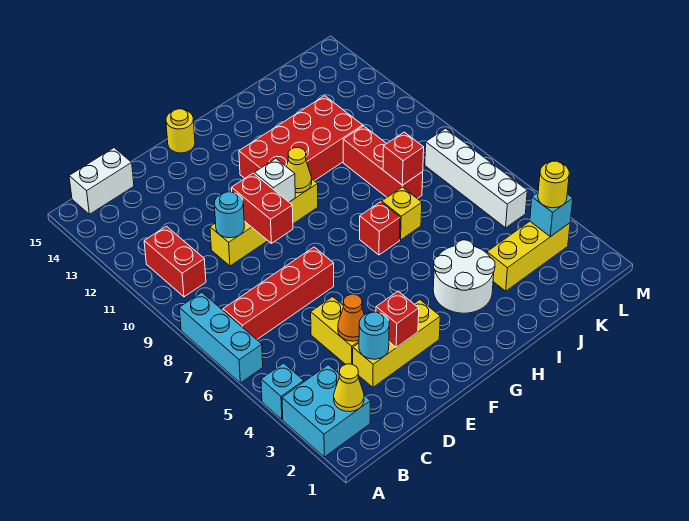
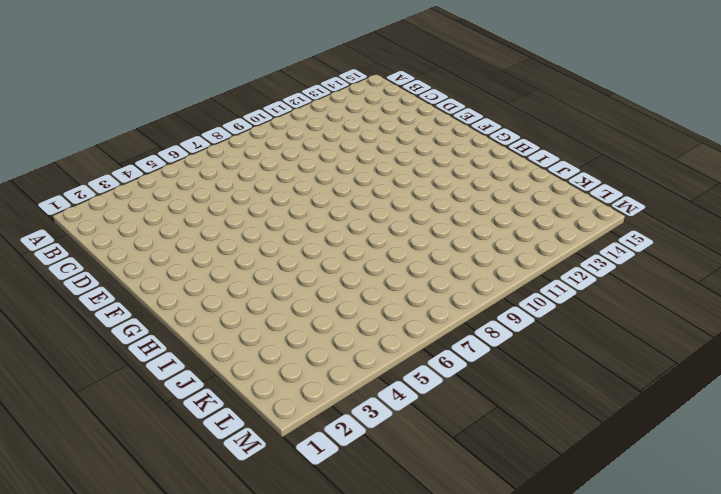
none -> cyan brick A2:B3 level 1
none -> cyan brick A4 level 1
none -> cyan brick A6:A8 level 1

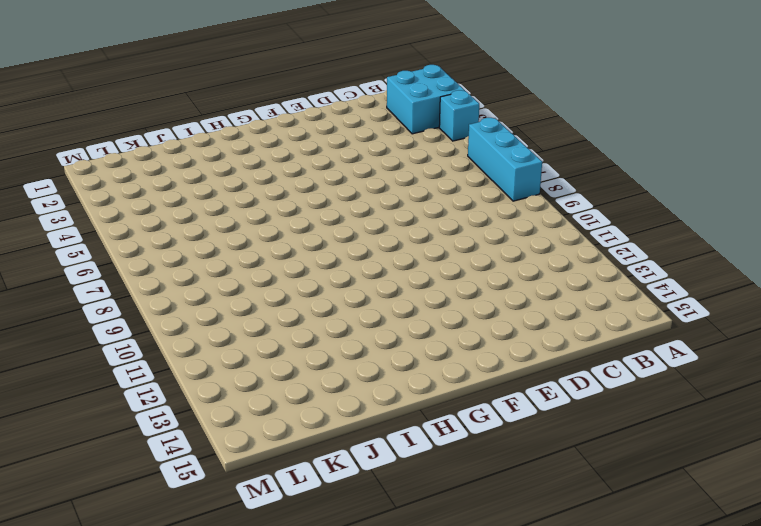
none -> red brick B7:E7 level 1
none -> red brick B10:B11 level 1
none -> white brick B15:C15 level 1

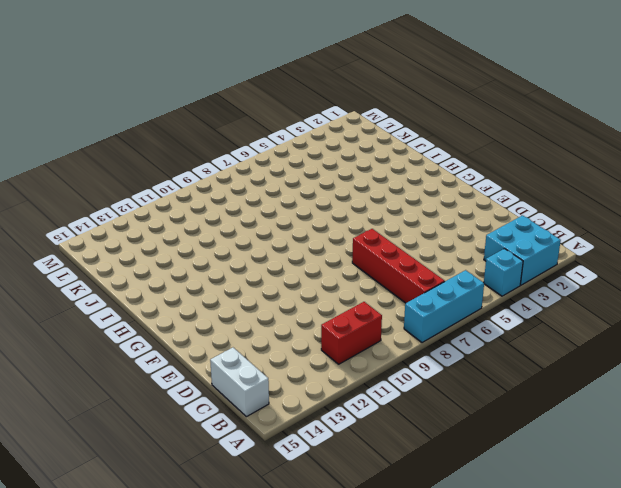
none -> yellow brick D3:F3 level 1
none -> yellow brick D4:D5 level 1
none -> yellow brick D10:G10 level 1

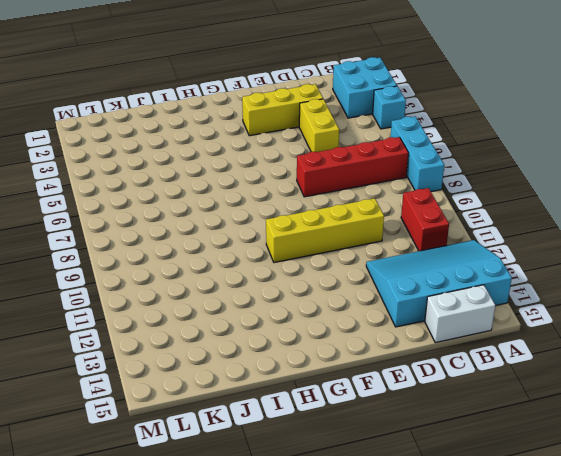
cyan slope A12:D14 level 1 top 14 -> none
none -> yellow round brick F15 level 1
none -> red brick G11:J12 level 1
none -> white round brick H3:I4 level 1

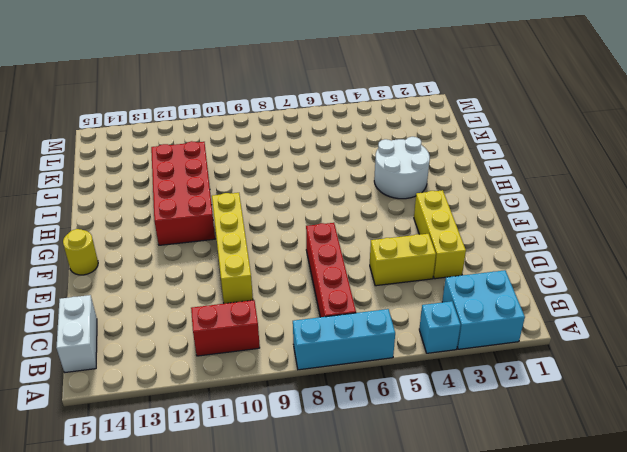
none -> red brick H7 level 1
none -> yellow brick I7 level 1
none -> yellow brick J3:L3 level 1

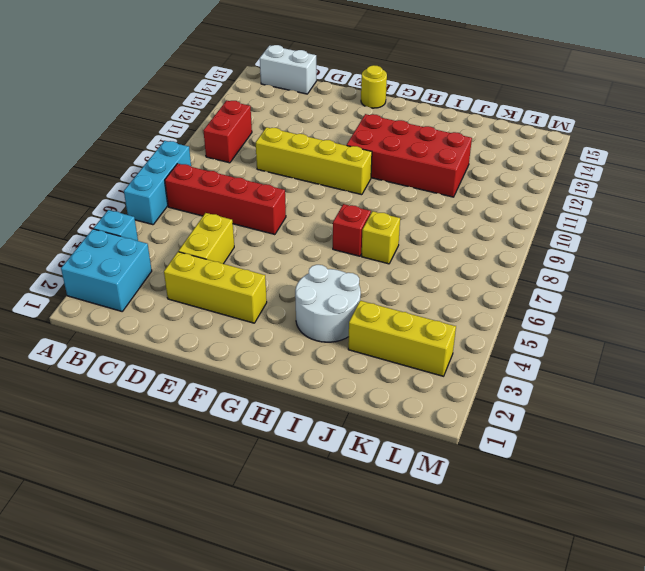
none -> red brick J8:J10 level 1
none -> white brick L5:L8 level 1
none -> yellow cone B2 level 2

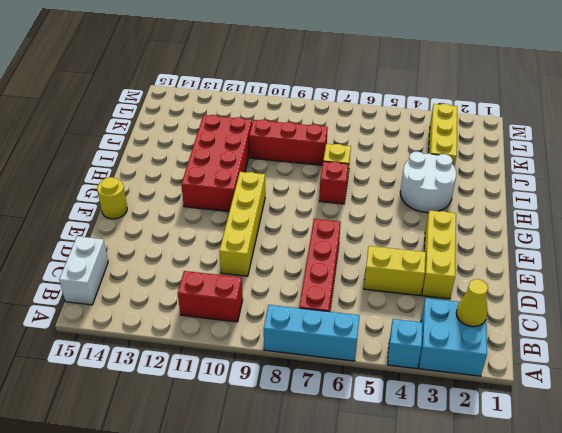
none -> white brick L5:L8 level 1
none -> cyan round brick D3 level 2
none -> orange cone D4 level 2

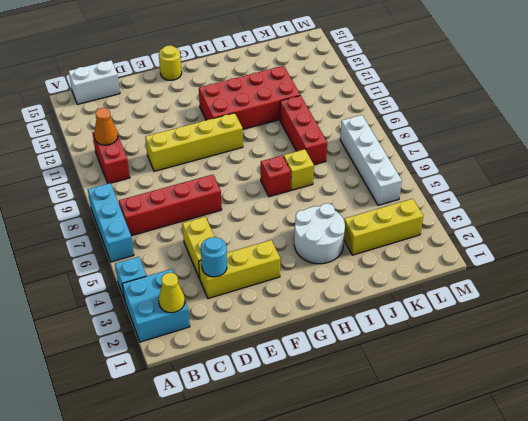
orange cone B11 level 2 -> orange cone D4 level 2
none -> cyan round brick D10 level 2
none -> red brick E3 level 2
none -> red brick E9:E10 level 2

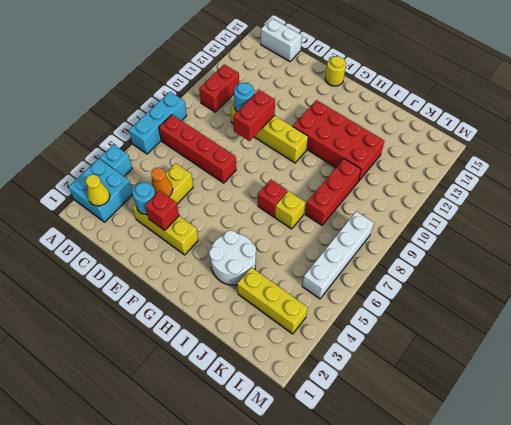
none -> white brick F10 level 2
none -> yellow cone G10 level 2
none -> red brick J8 level 2

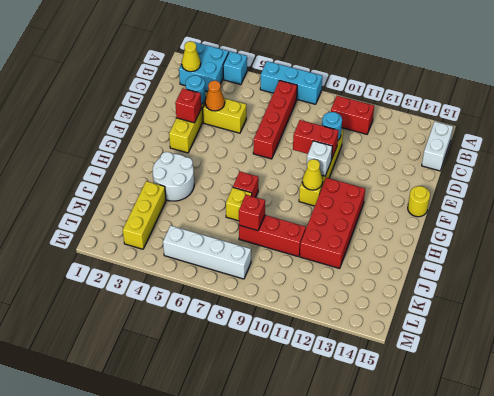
none -> cyan brick L3 level 2
none -> yellow round brick L3 level 3

